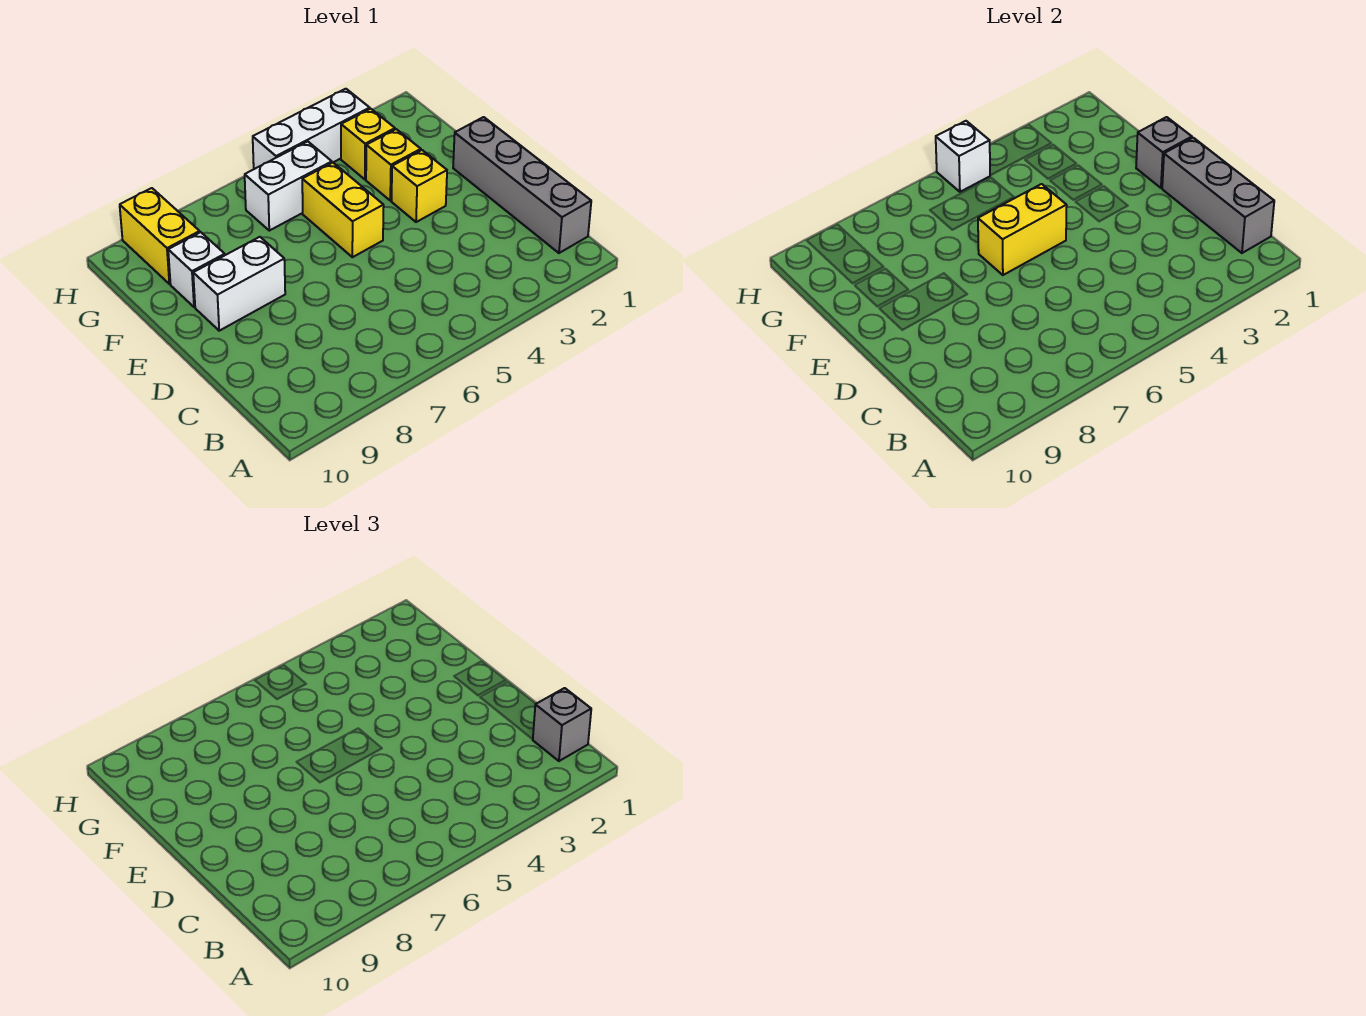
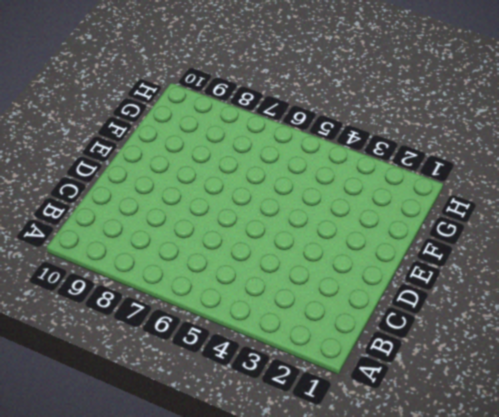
none -> grey brick B1:E1 level 1
none -> yellow brick E3 level 1
none -> yellow brick E5:F5 level 1

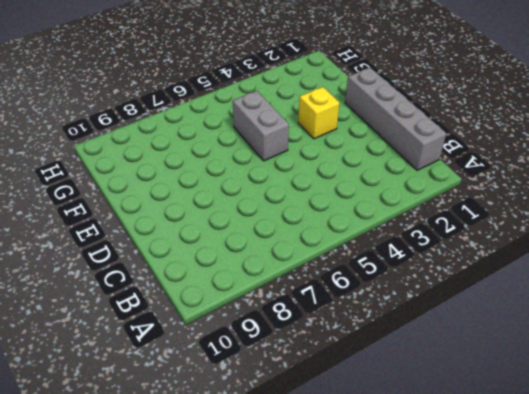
grey brick E5:F5 level 1 -> yellow brick E5:F5 level 1
none -> white brick E8:E9 level 1
none -> yellow brick F3 level 1
none -> white brick F9 level 1

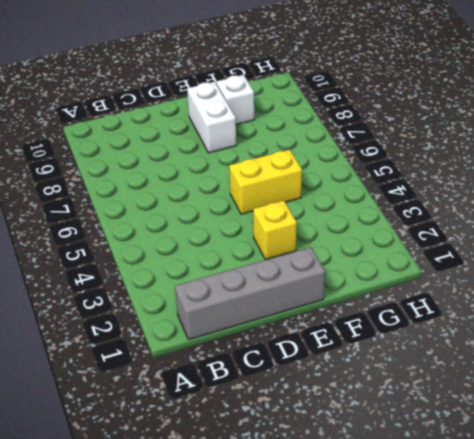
none -> yellow brick F3 level 1
none -> yellow brick G3 level 1
none -> white brick G5:G6 level 1

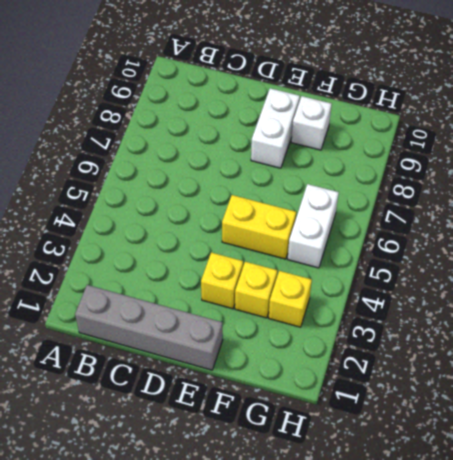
none -> yellow brick G9:H9 level 1
none -> white brick H3:H5 level 1
none -> grey brick B1:D1 level 2

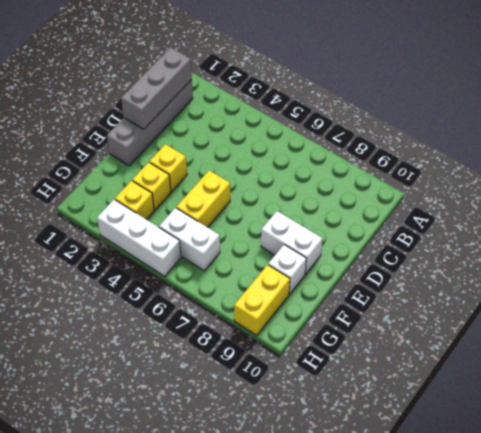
none -> grey brick E1 level 2
none -> yellow brick E5:E6 level 2
none -> white brick H5 level 2

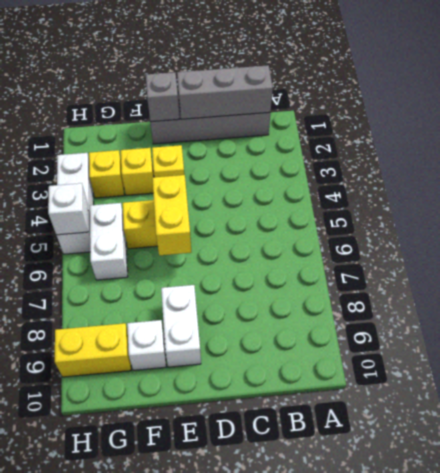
none -> grey brick B1 level 3

